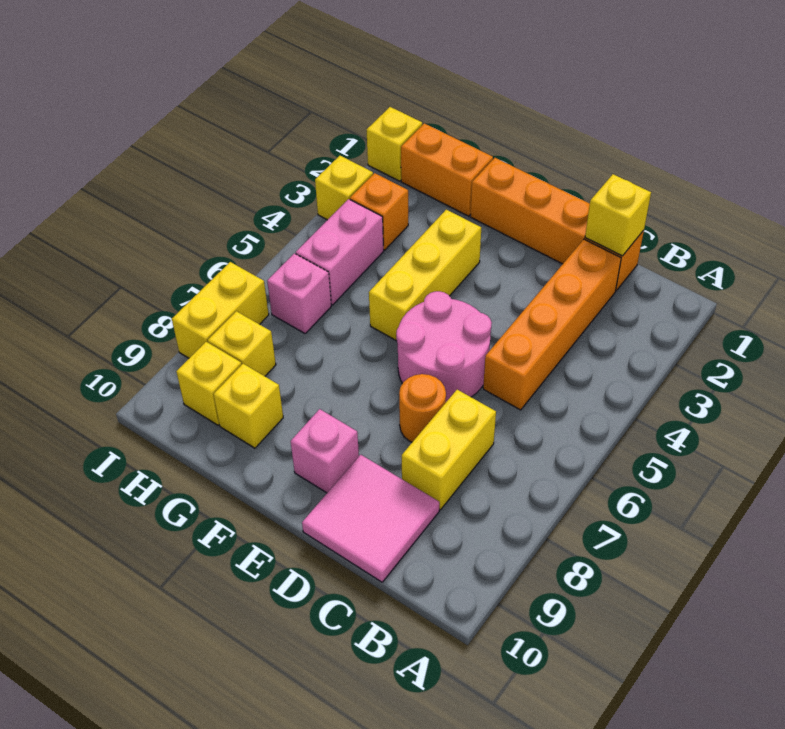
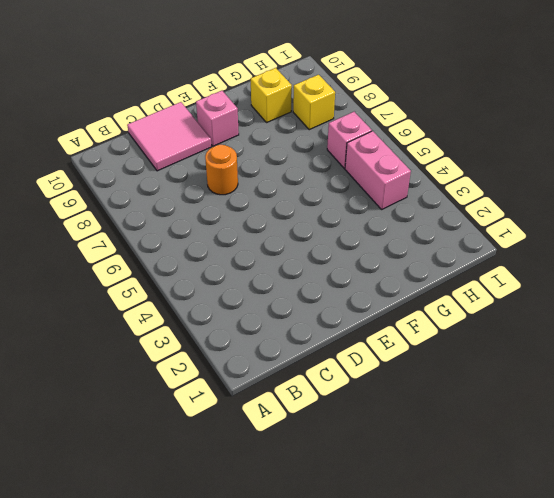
none -> orange brick C1:F1 level 1
none -> orange brick C2:C5 level 1
none -> yellow brick C7:C8 level 1

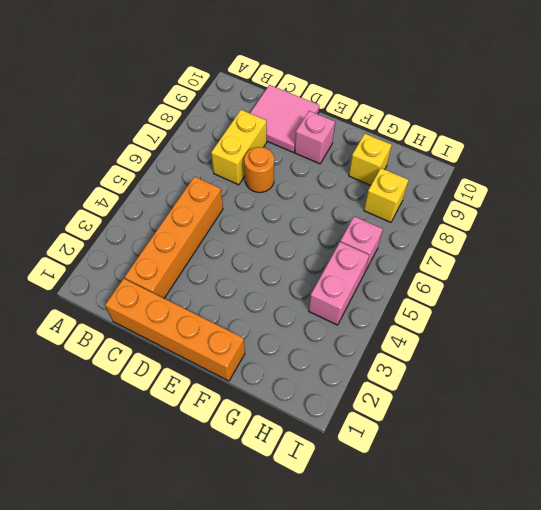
none -> pink round brick D5:E6 level 1
none -> yellow brick F3:F5 level 1
none -> orange brick G1:H1 level 1

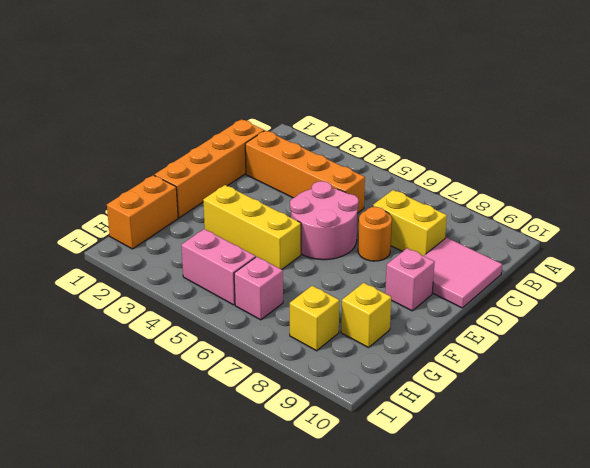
none -> orange brick H3 level 1
none -> yellow brick H9 level 1
none -> yellow brick I1 level 1

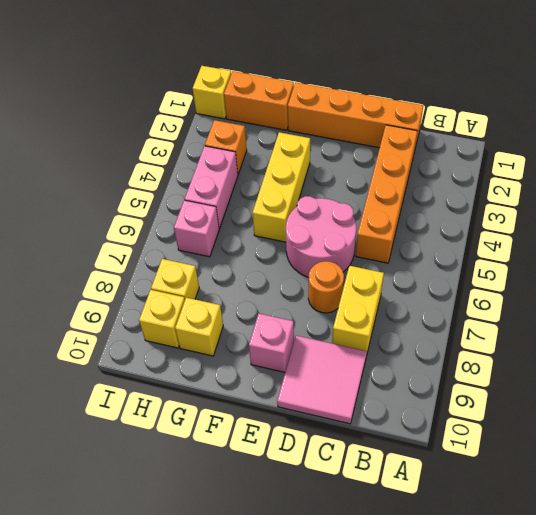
none -> yellow brick I3 level 1
none -> yellow brick I7:I8 level 1
none -> yellow brick C1 level 2

